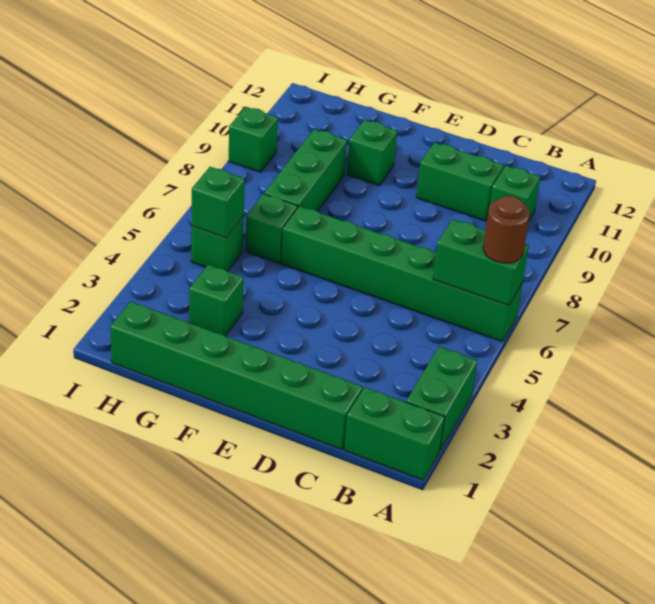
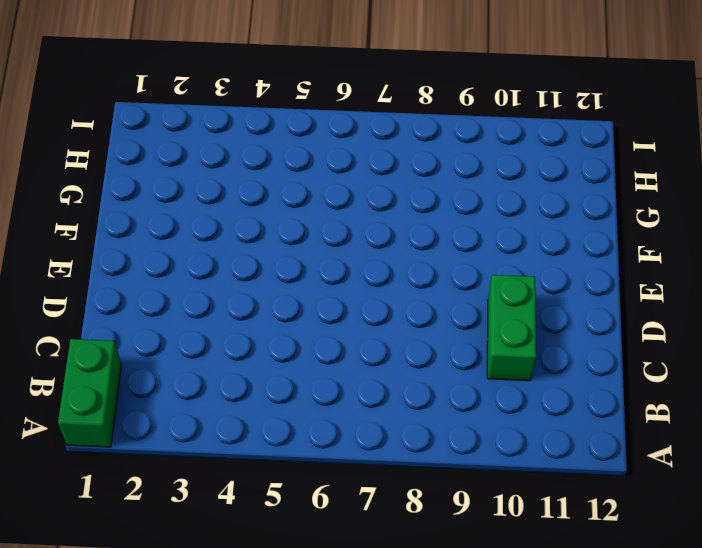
none -> green brick A2:A3 level 1
none -> green brick A6:F6 level 1
none -> green brick B10 level 1

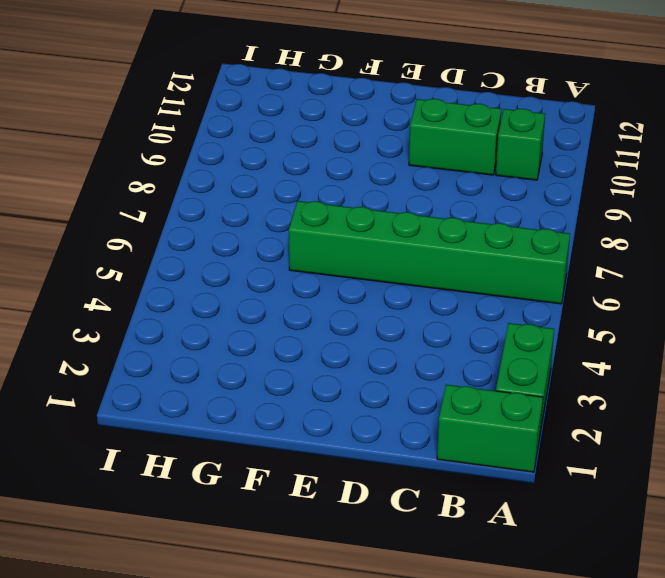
none -> green brick C1:H1 level 1
none -> green brick F10 level 1
none -> green brick G3 level 1

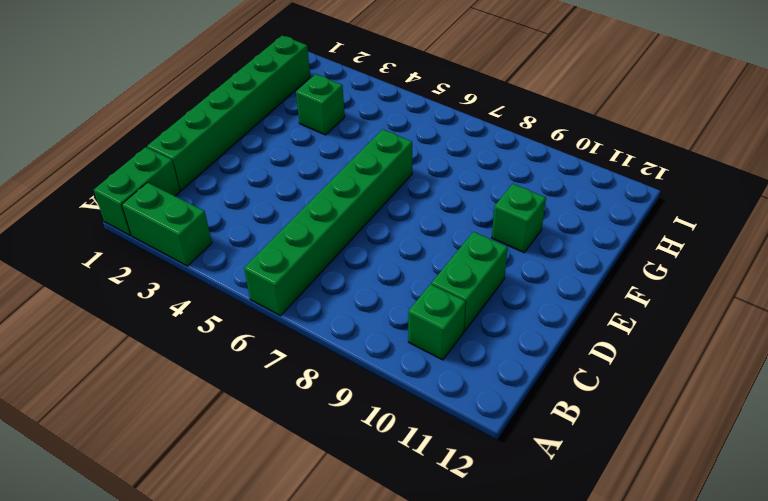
none -> green brick G6 level 1
none -> green brick G7:G9 level 1
none -> green brick H5 level 1

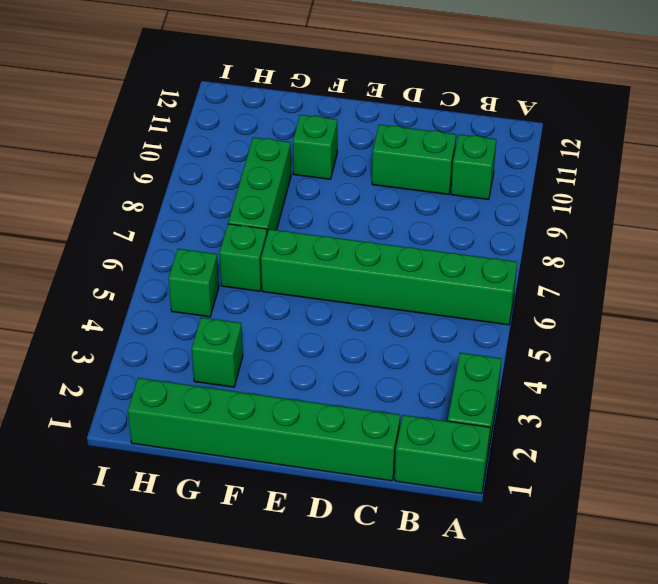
none -> green brick I9 level 1
none -> green brick A6:B6 level 2
none -> green brick H5 level 2

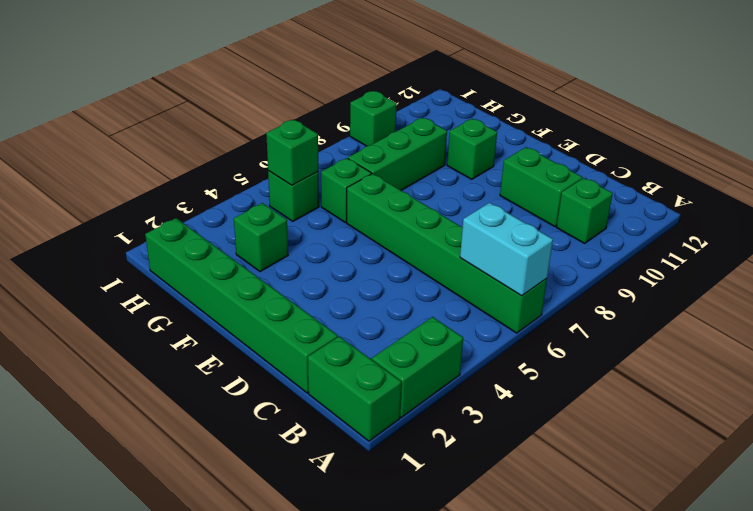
cyan brick A6:B6 level 2 -> green brick A6:B6 level 2
none -> brown round brick A6 level 3

